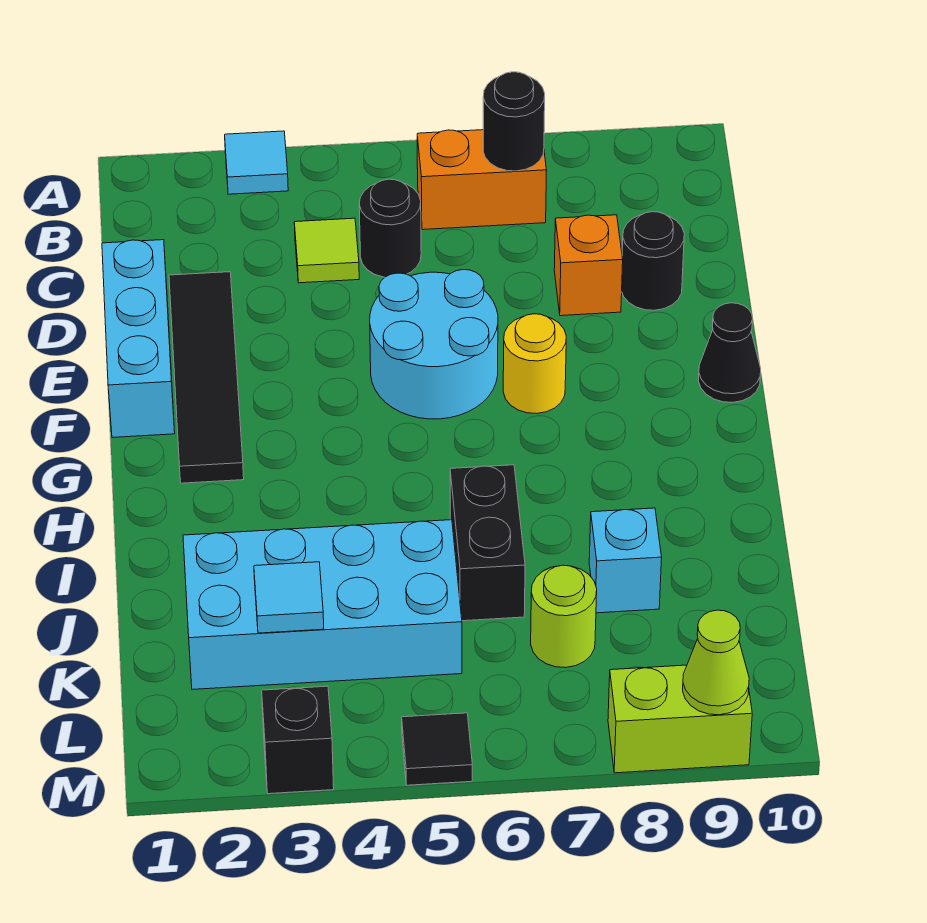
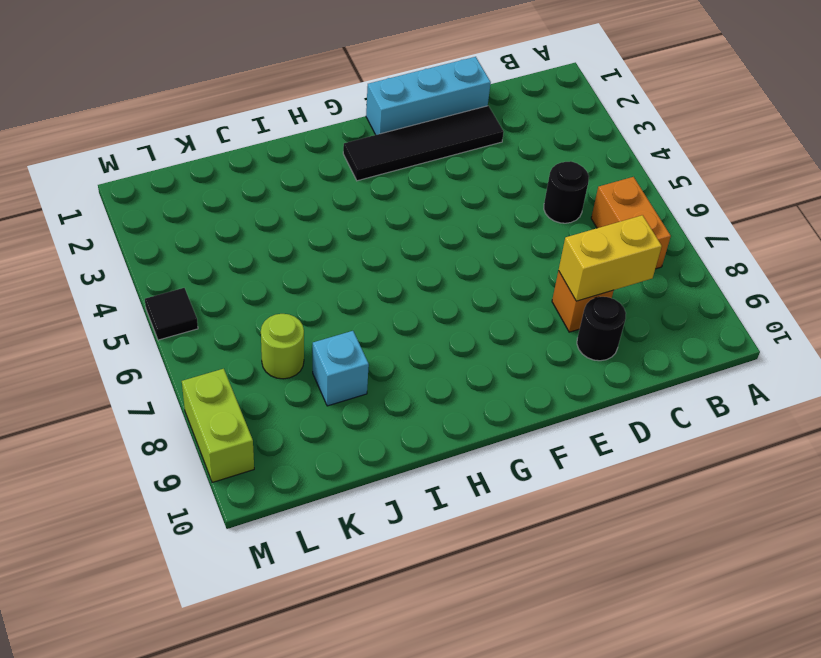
yellow brick C8:D8 level 2 -> none
none -> cyan tile A3 level 1
none -> lime tile C4 level 1
none -> cyan round brick E5:F6 level 1

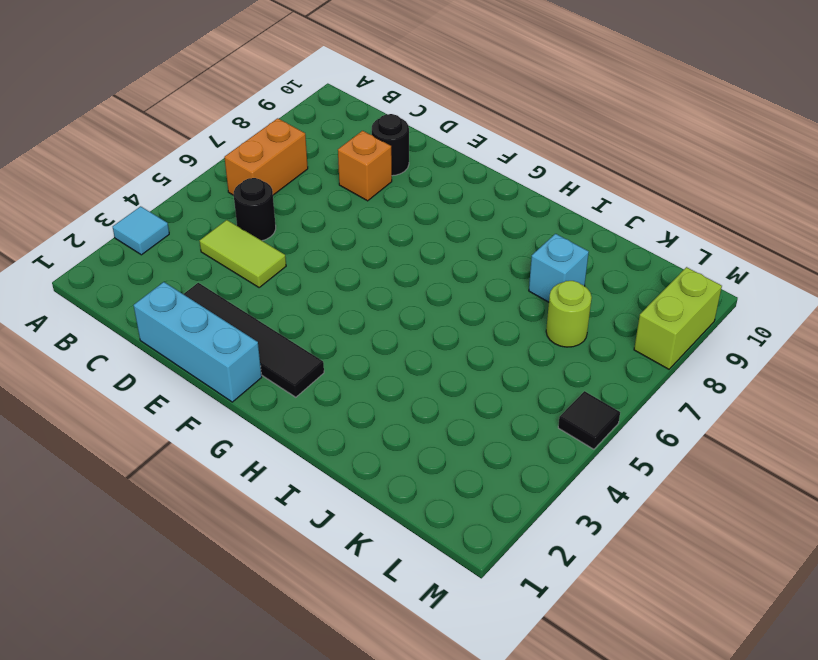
lime tile C4:D4 level 1 -> lime tile C4 level 1
none -> cyan round brick E5:F6 level 1
none -> yellow round brick F7 level 1
none -> black cone F10 level 1

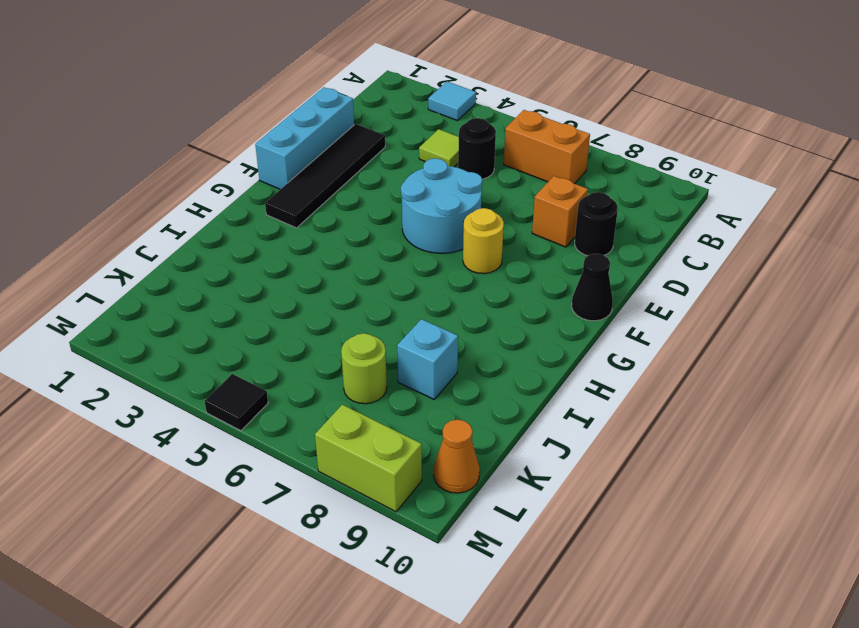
orange cone L10 level 1 -> none
none -> black brick I6:J6 level 1
none -> cyan brick J2:K5 level 1
none -> black brick M3 level 1

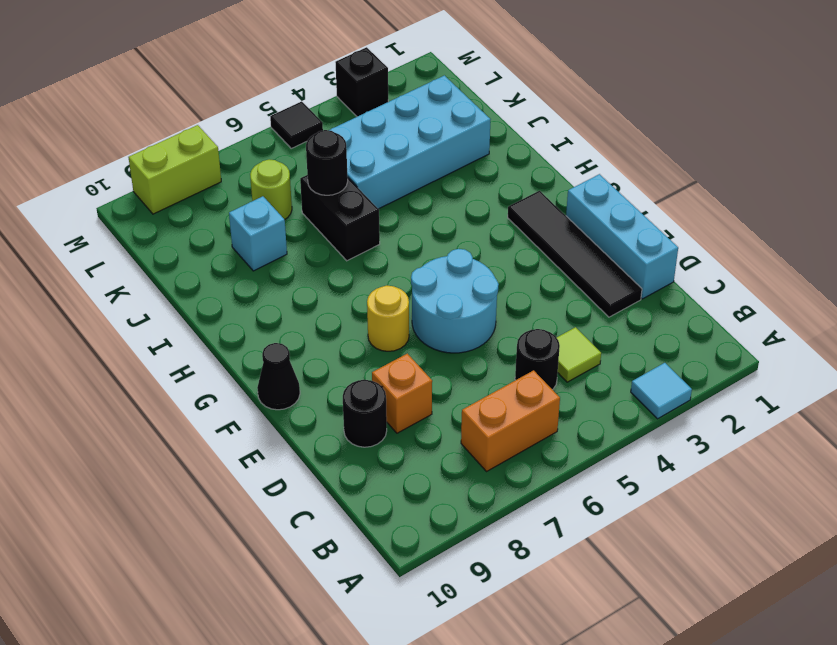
black round brick J6 level 2 -> black round brick B7 level 2
none -> cyan tile K3 level 2
none -> lime cone M9 level 2

